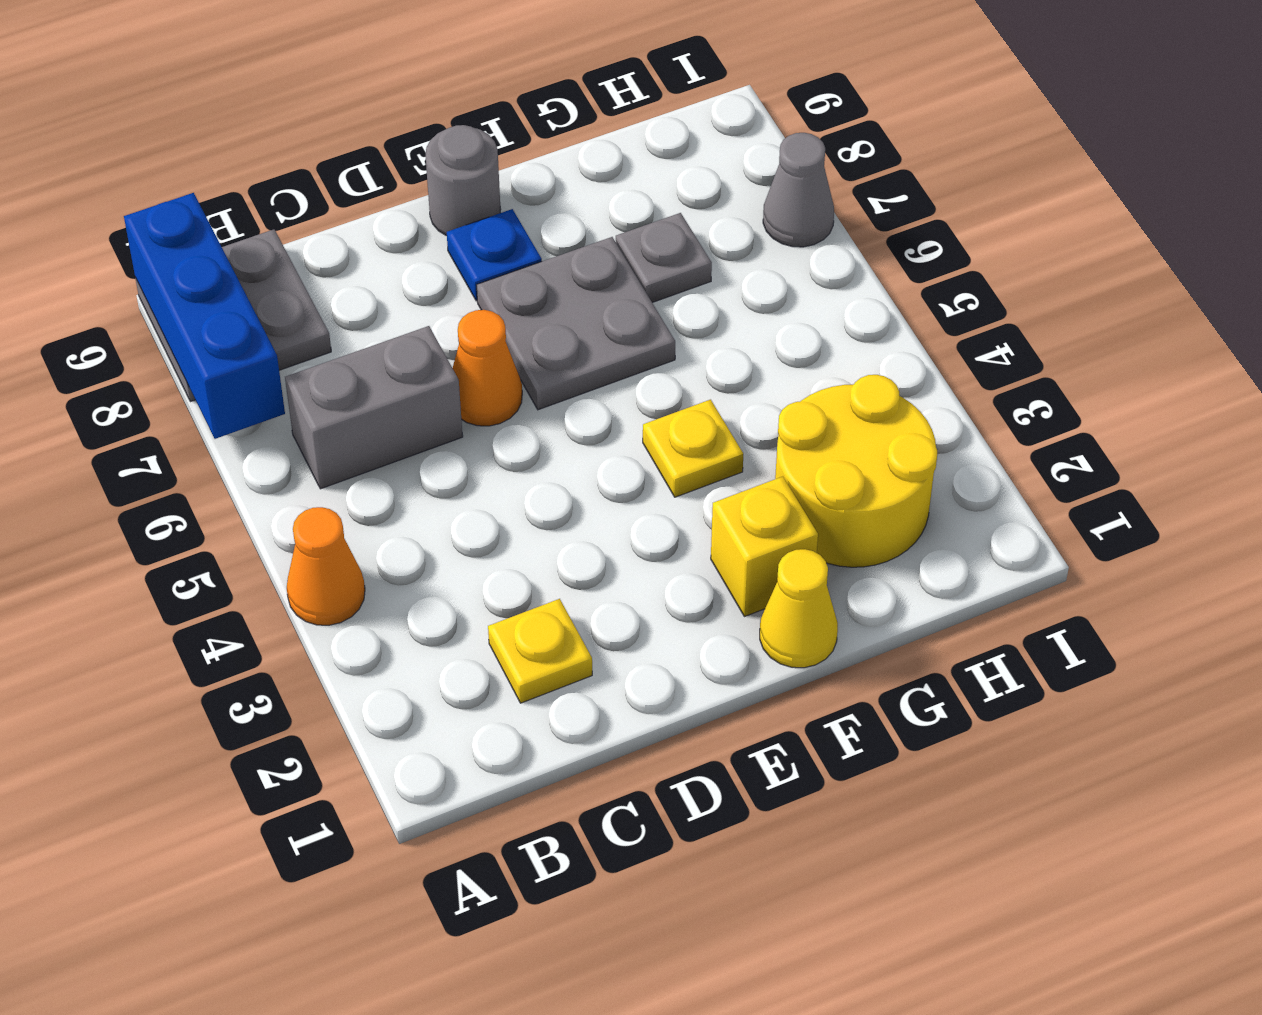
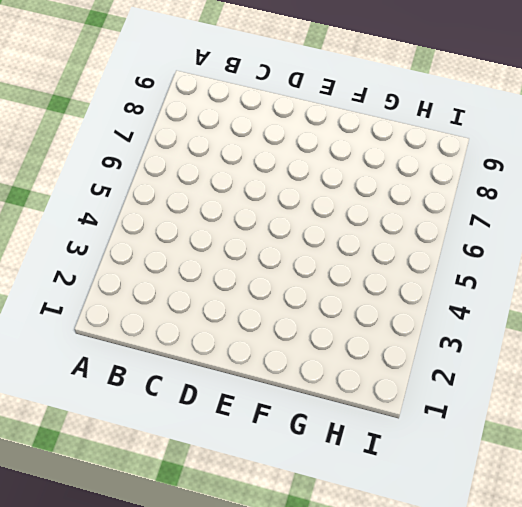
none -> orange cone A4 level 1
none -> grey plate A8:B9 level 1
none -> grey brick B6:C6 level 1

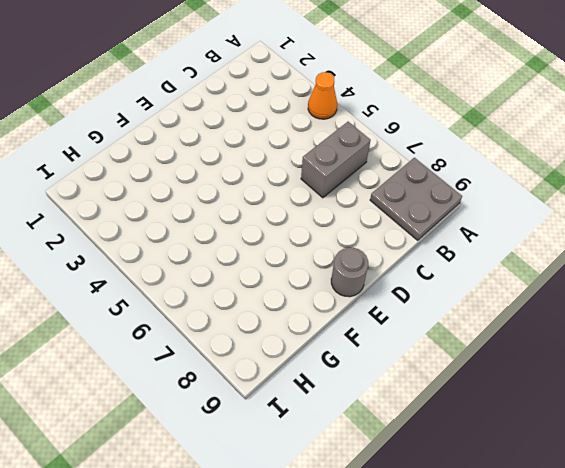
none -> yellow plate C2 level 1
none -> orange cone D6 level 1
none -> grey plate E6:F7 level 1

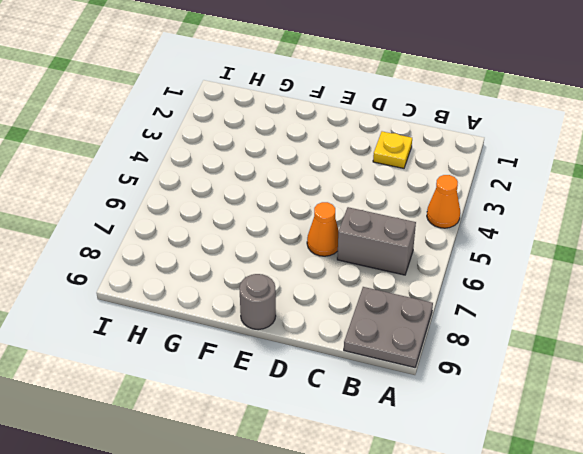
none -> grey plate E6:F7 level 1
none -> blue plate E8 level 1
none -> yellow cone F1 level 1

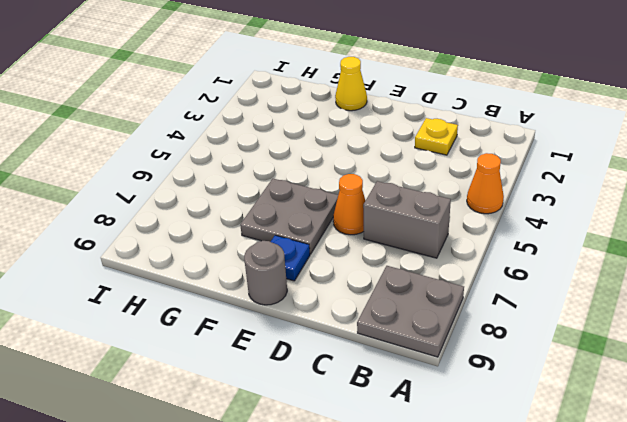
none -> yellow brick F2 level 1
none -> yellow plate F4 level 1
none -> yellow round brick G2:H3 level 1

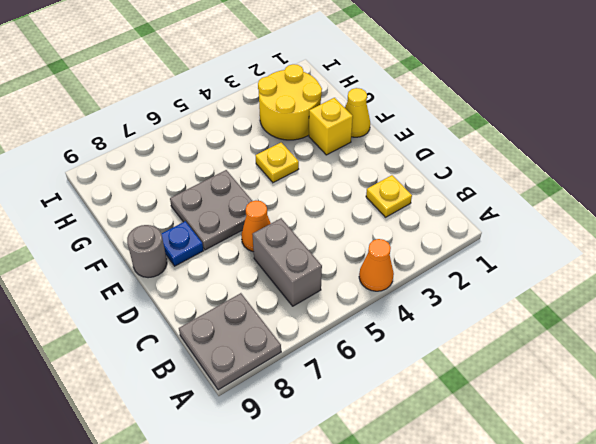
none -> grey plate G7 level 1
none -> grey cone I7 level 1
none -> blue brick A7:A9 level 2

